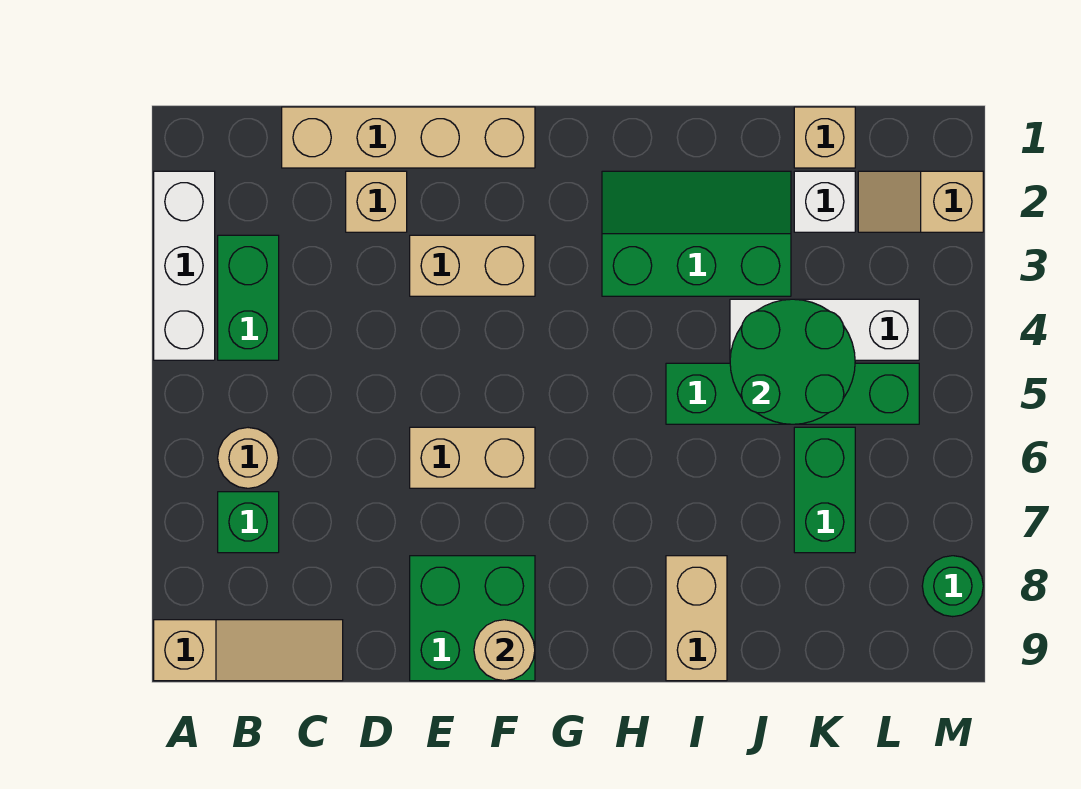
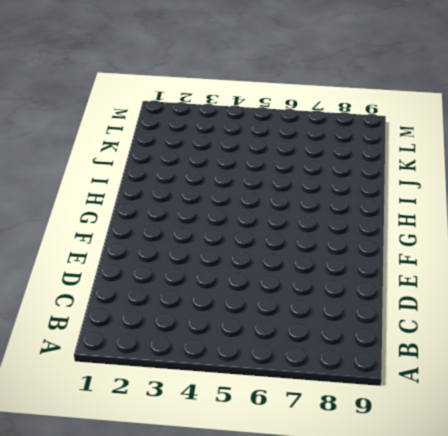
none -> white brick A2:A4 level 1
none -> tan slope A9:C9 level 1 top A
none -> green brick B3:B4 level 1

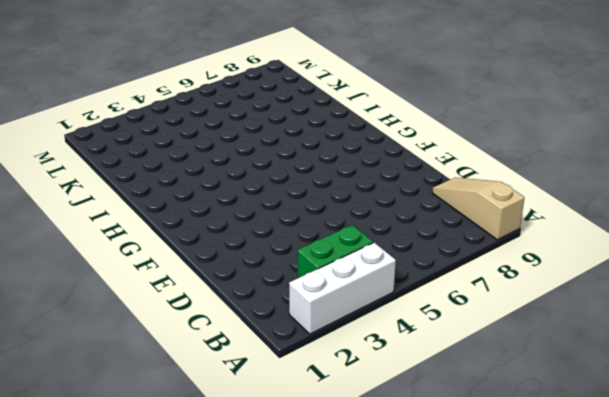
none -> tan round brick B6 level 1
none -> green brick B7 level 1
none -> tan brick C1:F1 level 1

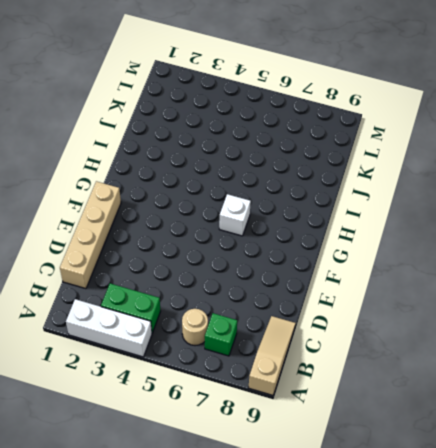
white brick G6 level 1 -> white brick K2 level 1
none -> tan brick D2 level 1
none -> tan brick E3:F3 level 1
none -> tan brick E6:F6 level 1

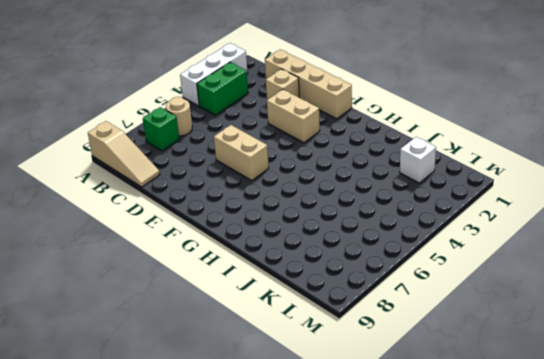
none -> green brick E8:F9 level 1
none -> green slope H2:J3 level 1 top 3
none -> green brick I5:L5 level 1

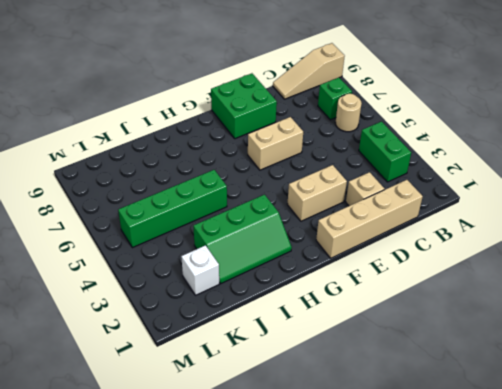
none -> white brick A2:A4 level 1
none -> tan brick I8:I9 level 1
none -> white brick J4:L4 level 1

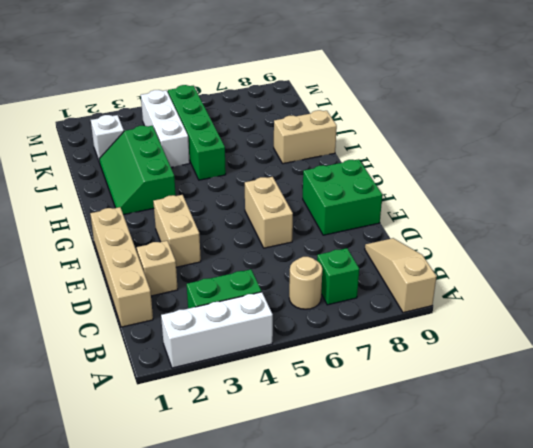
none -> tan brick K1 level 1
none -> green brick K6:K7 level 1
none -> tan slope L2:M2 level 1 top M

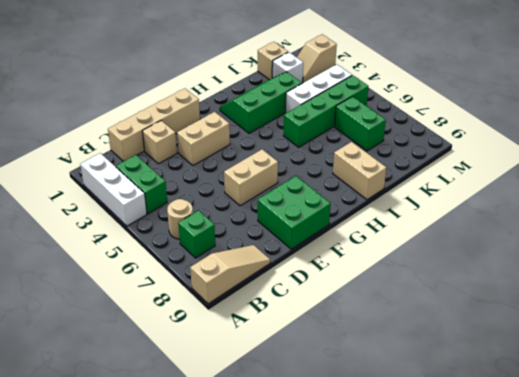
none -> green round brick M8 level 1
none -> tan round brick F9 level 2
none -> green round brick J4:K5 level 2

